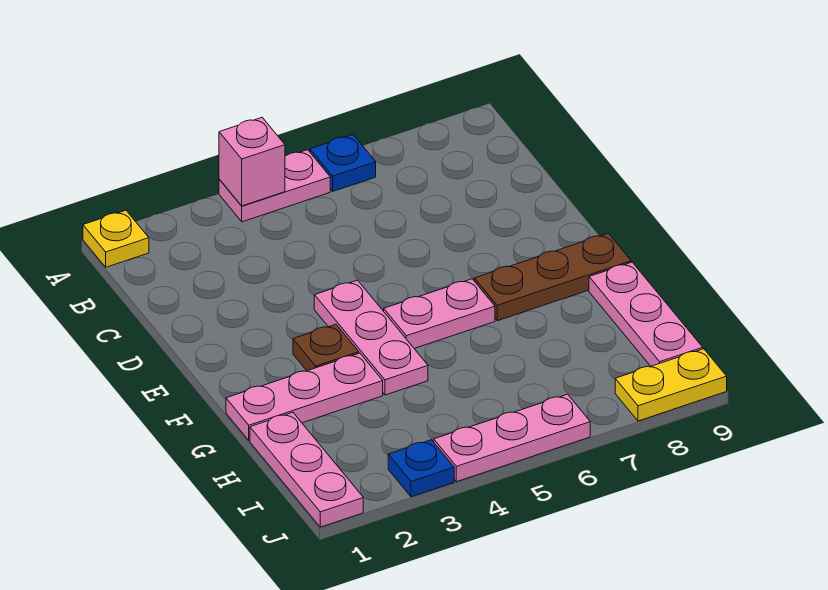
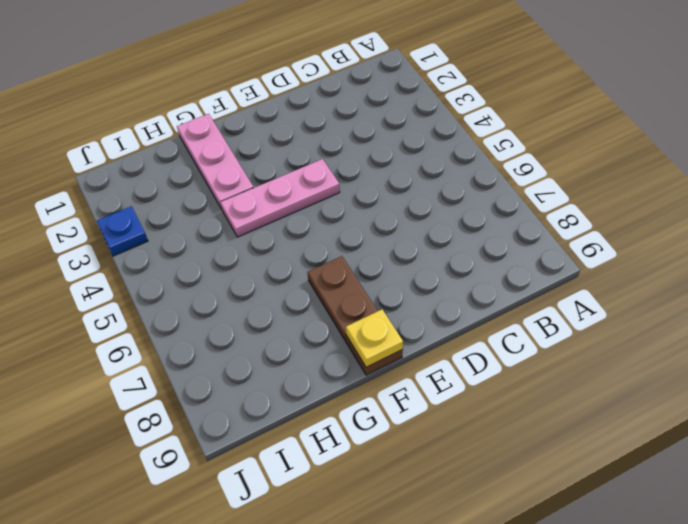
yellow plate F9 level 2 -> yellow plate A1 level 1
none -> pink plate A4:A5 level 1
none -> blue plate A6 level 1
none -> brown plate F3 level 1

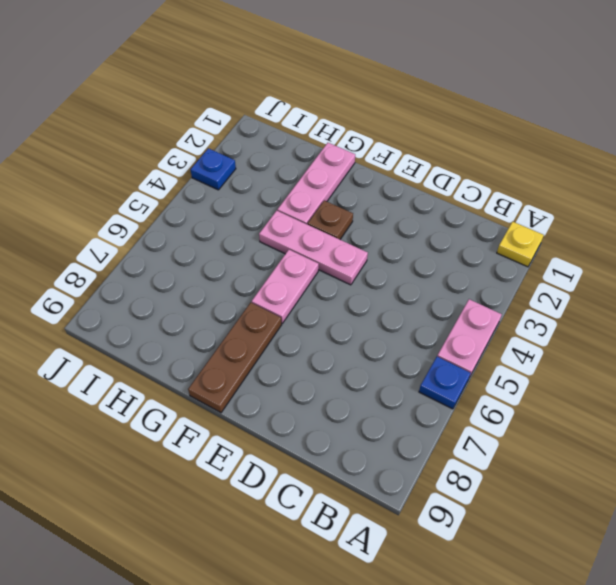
none -> pink plate G9:I9 level 1
none -> pink plate H1:J1 level 1
none -> pink plate J4:J6 level 1

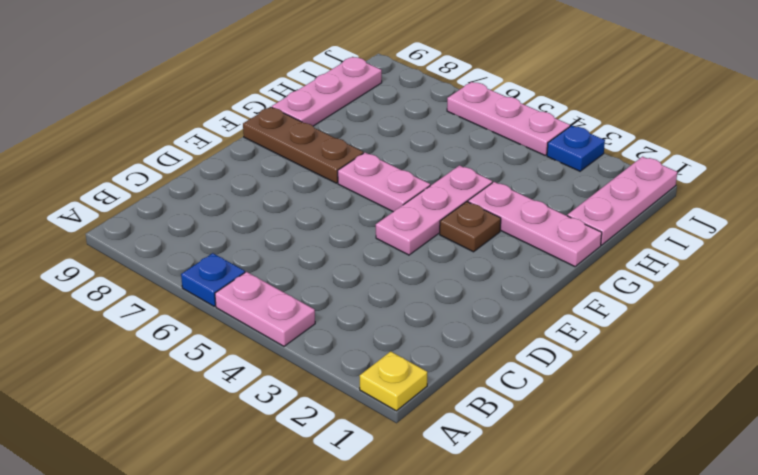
none -> yellow plate J8:J9 level 1
none -> pink brick A4 level 2

